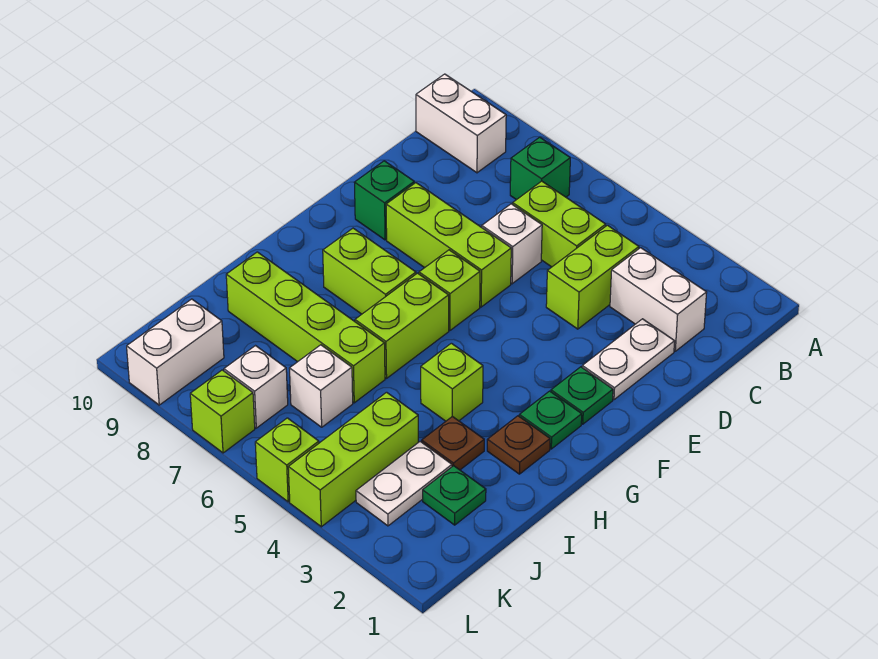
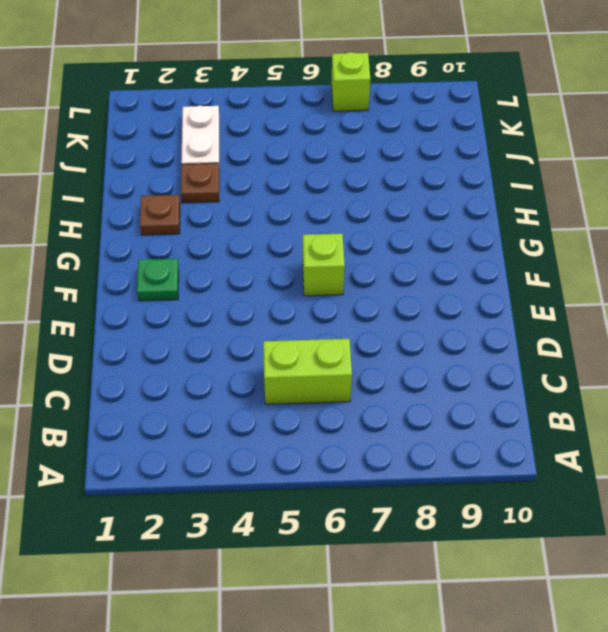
none -> green brick B7 level 1
none -> white brick B9:B10 level 1
none -> white brick C2:C3 level 1

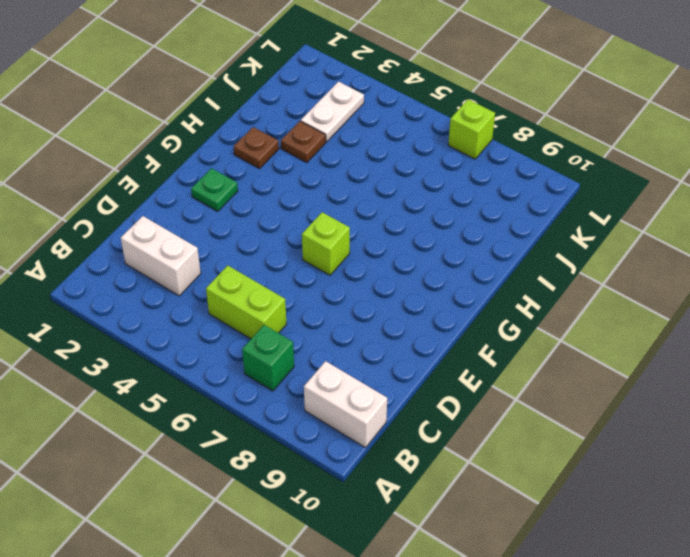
none -> lime brick C4:D4 level 1
none -> white plate D2:E2 level 1
none -> white brick D6 level 1

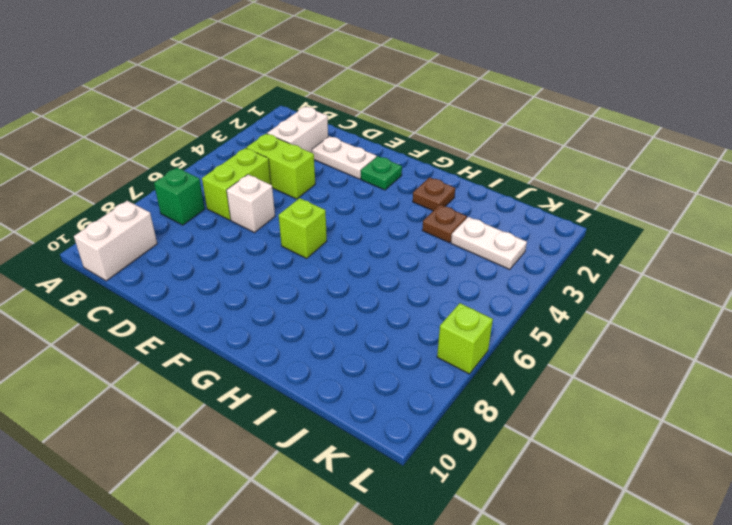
none -> lime brick E6:E8 level 1
none -> green brick E9 level 1
none -> green plate G2 level 1

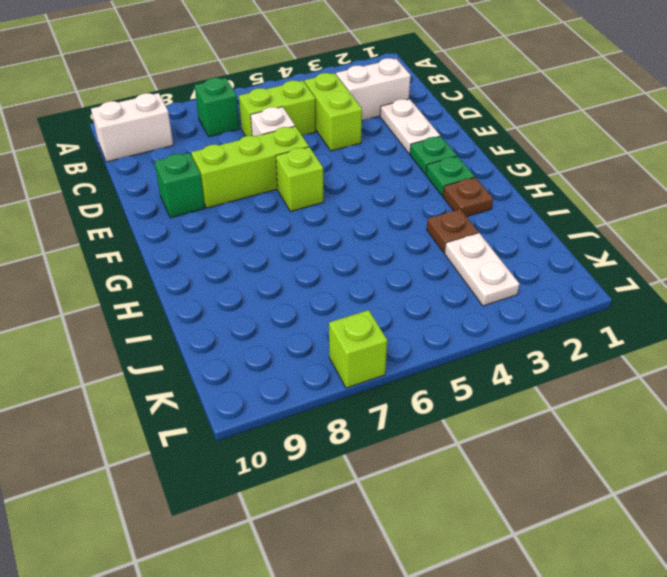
none -> lime brick G6:H6 level 1
none -> lime brick G7:G8 level 1
none -> lime brick H4 level 1

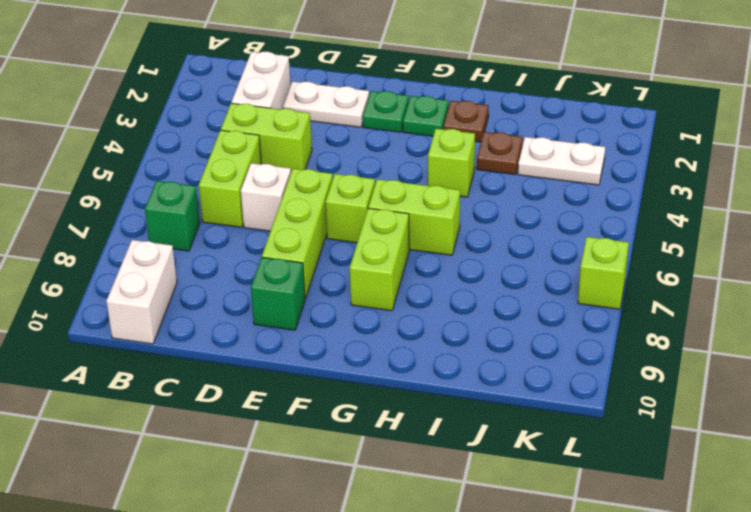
none -> lime brick I6:I9 level 1
none -> green plate J2 level 1
none -> lime brick J4:L4 level 1

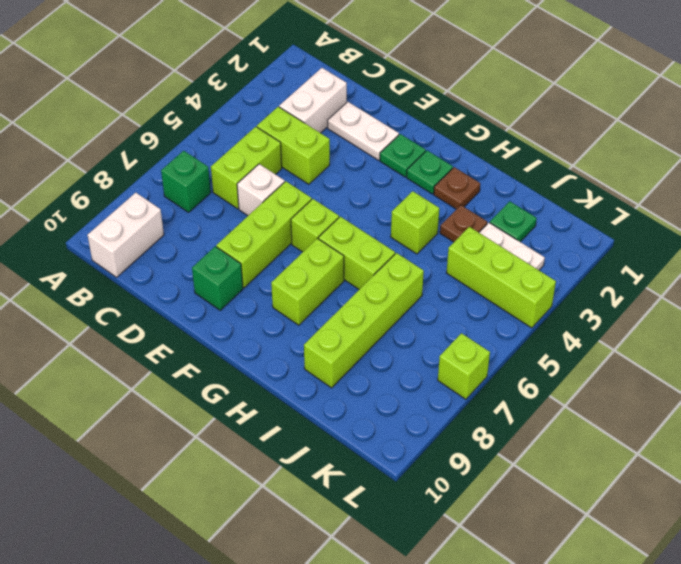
none -> white brick J6 level 1
none -> white brick K7 level 1
none -> white brick K9:L9 level 1

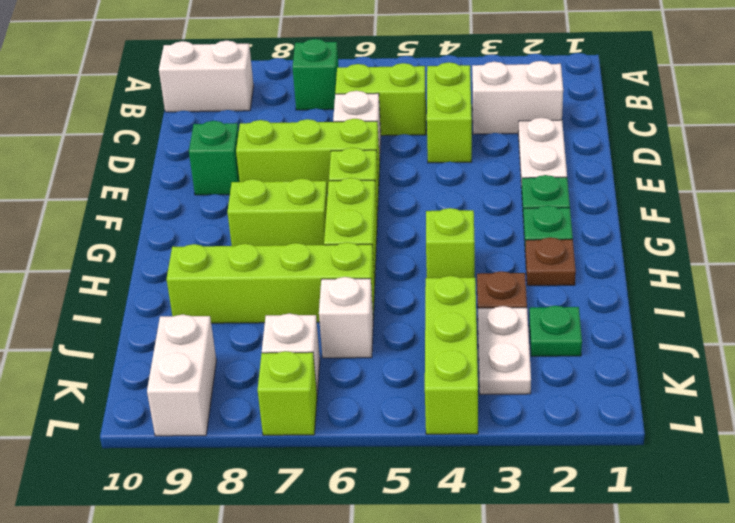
none -> lime brick L5 level 1

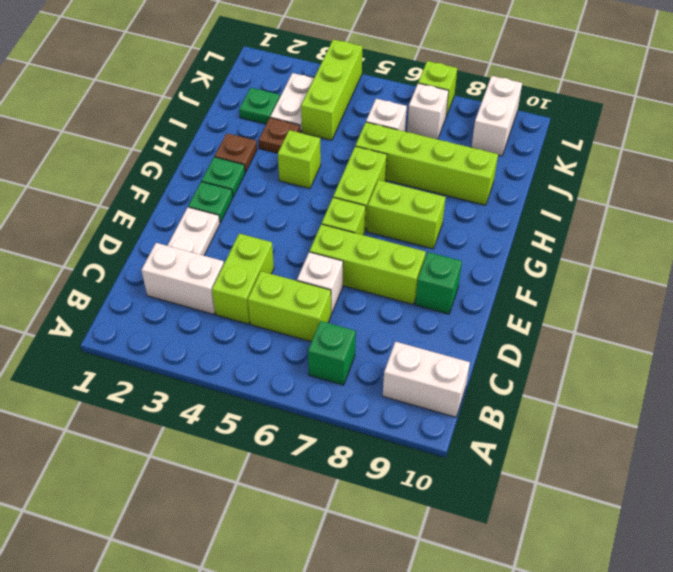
none -> lime brick L5 level 1

